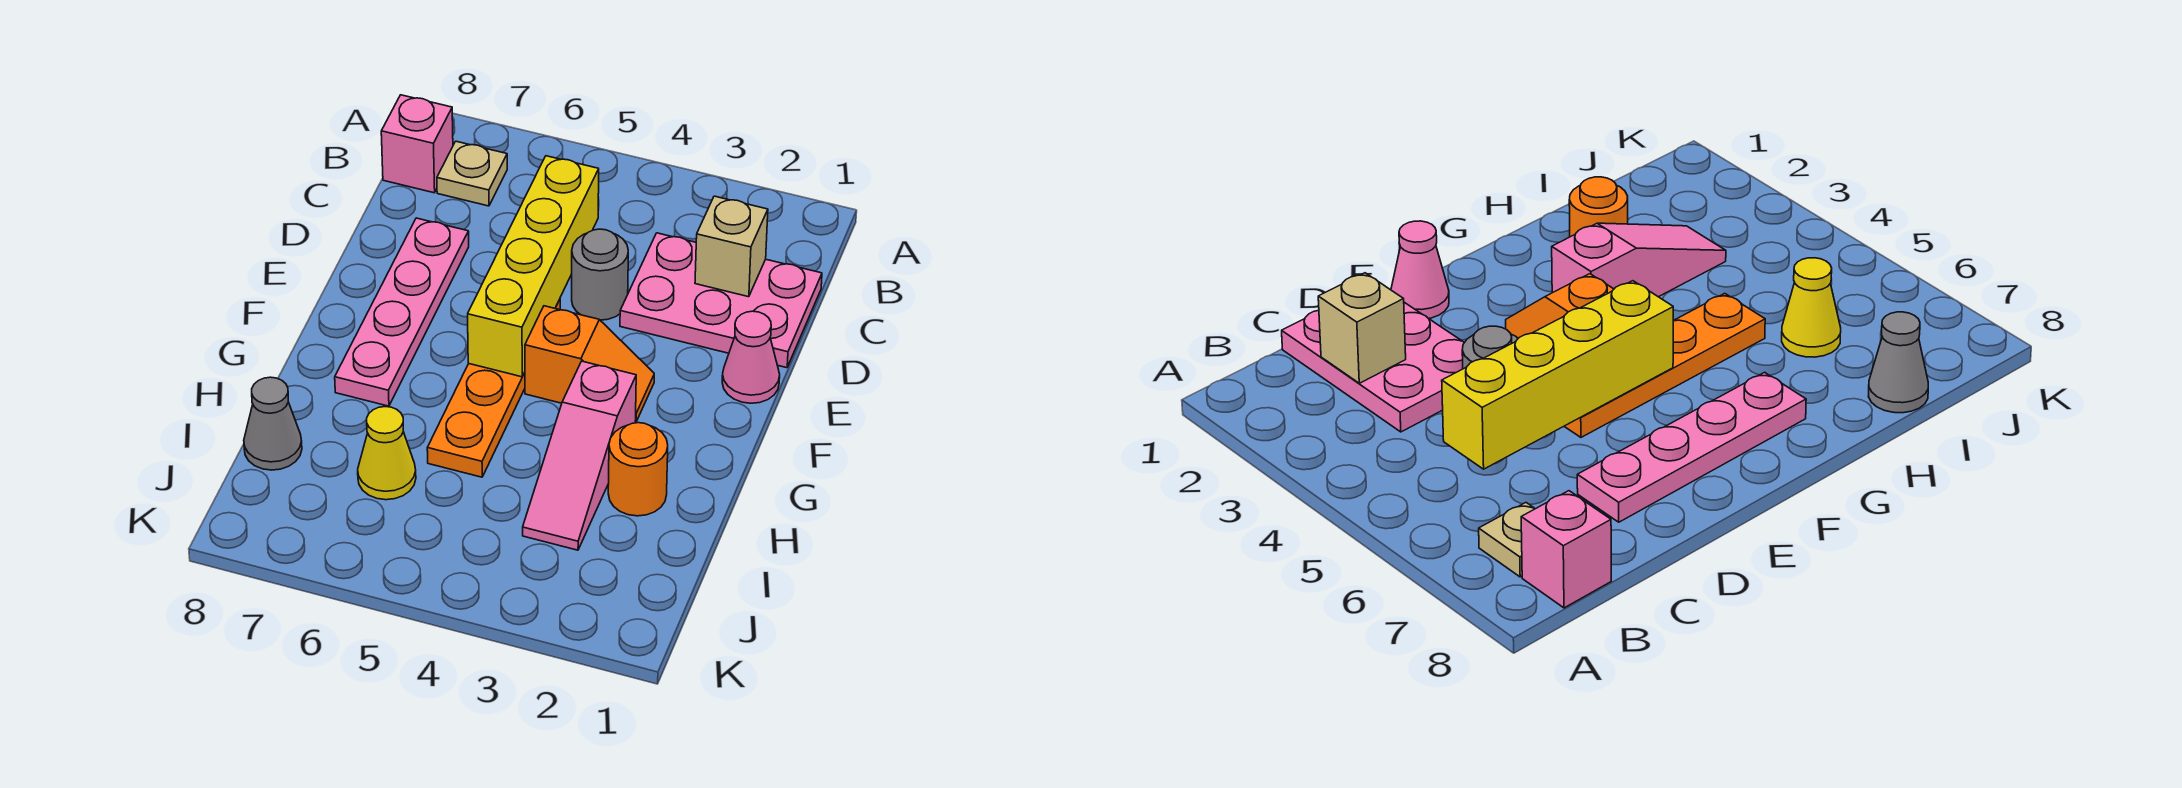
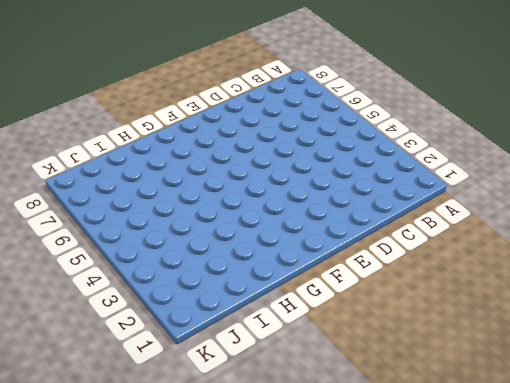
none -> tan plate B7 level 1
none -> pink brick B8 level 1
none -> pink plate C1:D3 level 1

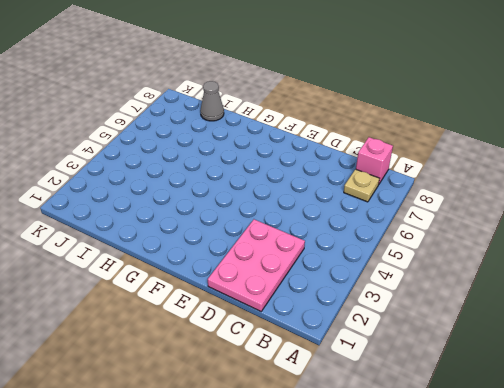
none -> grey round brick D4 level 1
none -> pink plate D7:G7 level 1
none -> pink cone E1 level 1

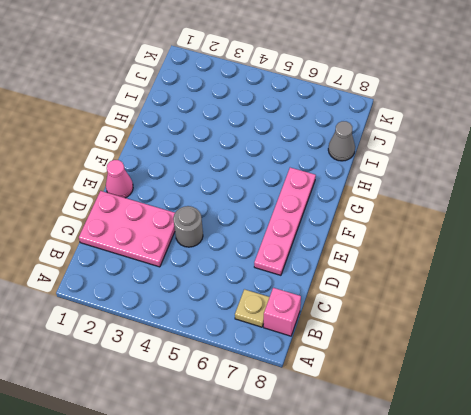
none -> orange plate E5:H5 level 1
none -> orange slope F3:F4 level 1 top 4
none -> pink slope G3:I3 level 1 top G

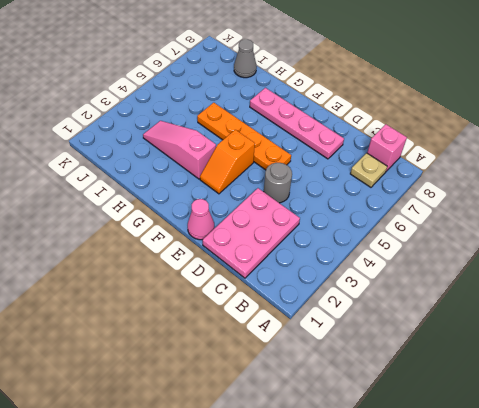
none -> orange round brick H2 level 1
none -> yellow cone I6 level 1
none -> tan brick C2 level 2

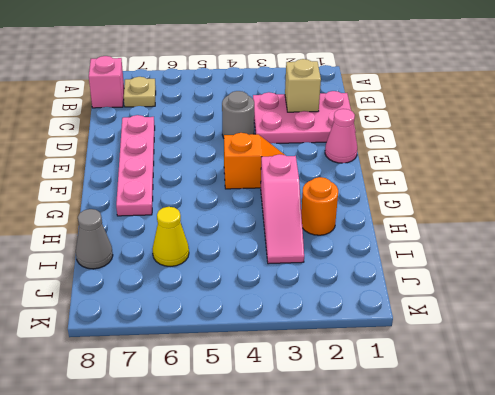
none -> orange plate E5:H5 level 1
none -> yellow brick C5:F5 level 2

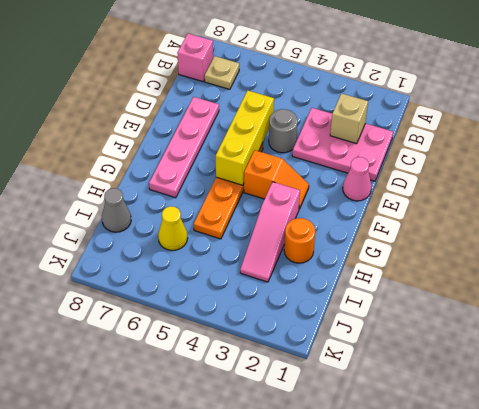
yellow brick D5:F5 level 2 -> yellow brick C5:F5 level 2

